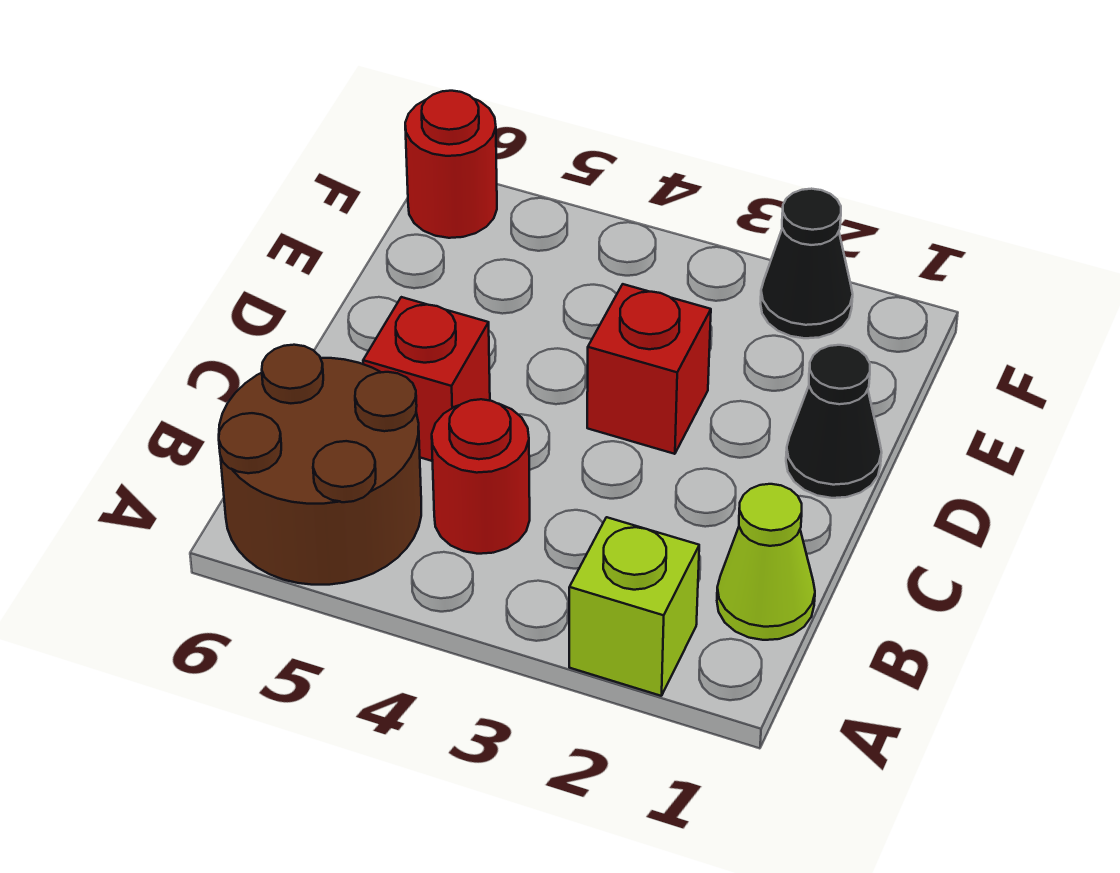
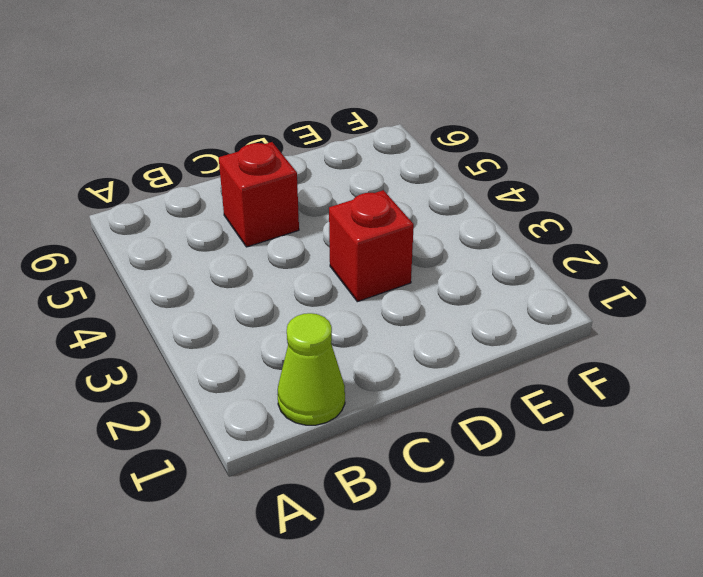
none -> lime brick A2 level 1
none -> brown round brick A5:B6 level 1

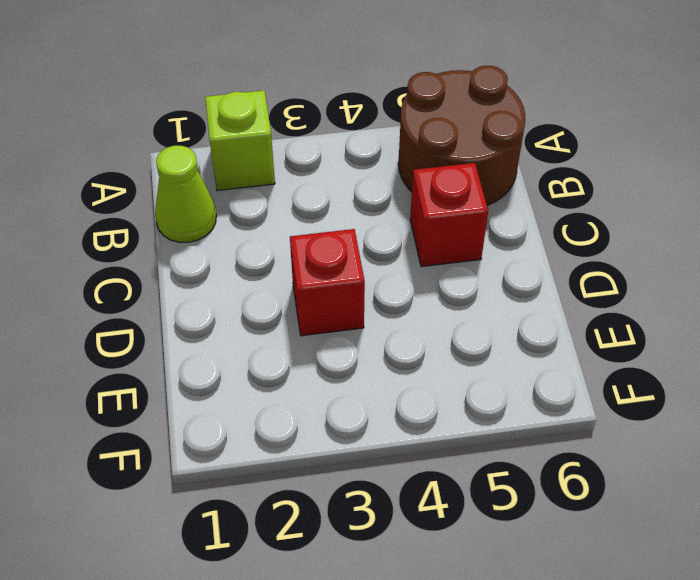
none -> red round brick B4 level 1
none -> black cone D1 level 1

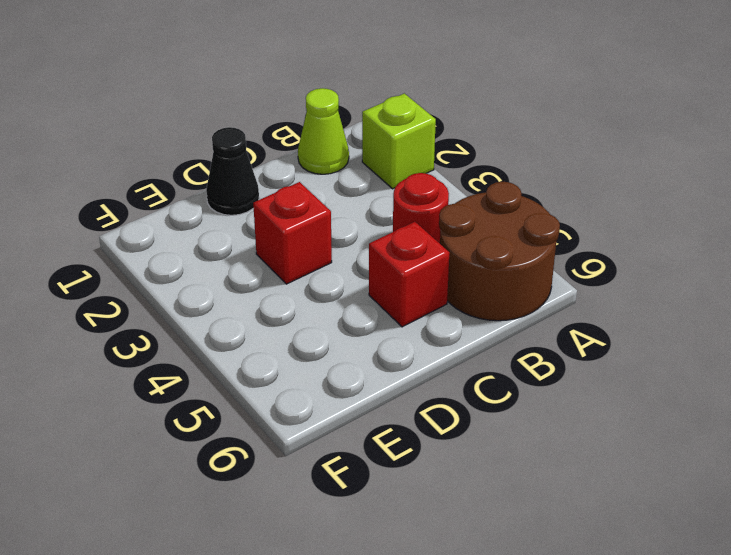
none -> black cone F2 level 1
none -> red round brick F6 level 1

